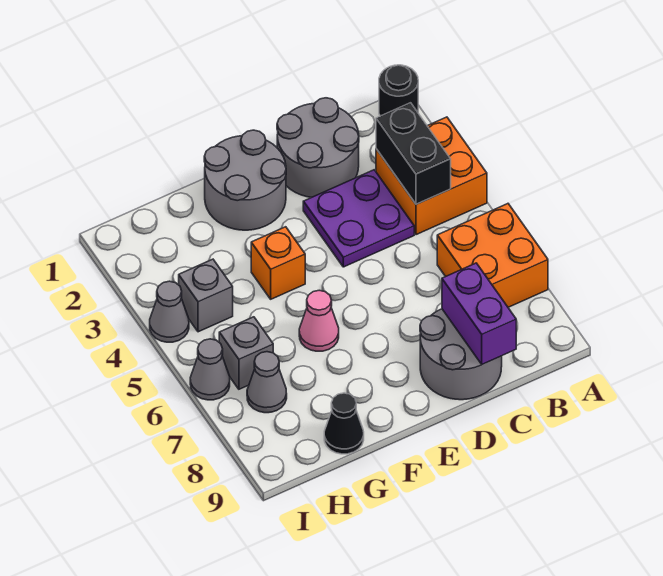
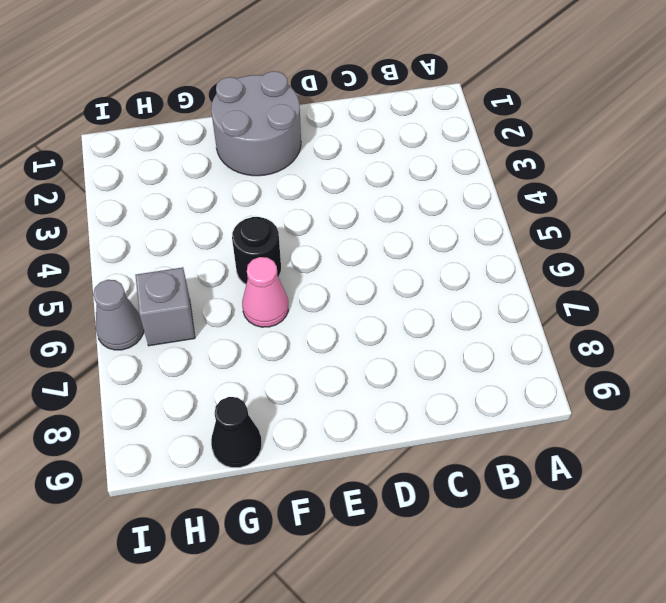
black round brick F5 level 1 -> black round brick A1 level 1
none -> orange brick A3:B4 level 1
none -> orange brick A6:B7 level 1
none -> grey round brick C1:D2 level 1

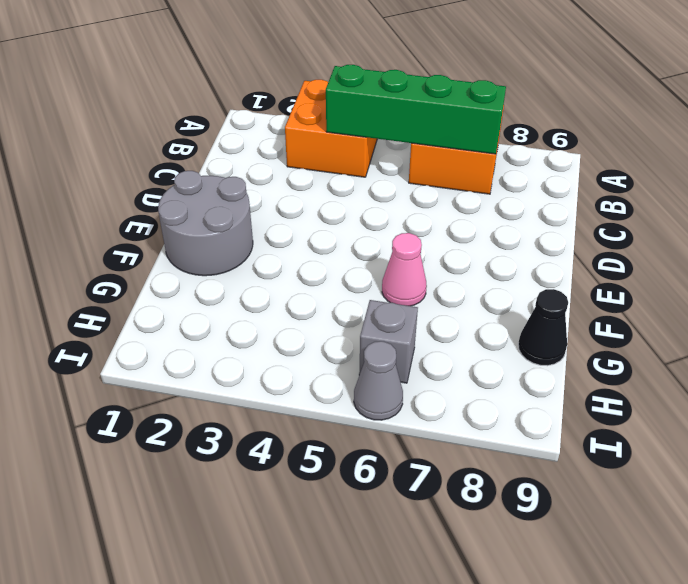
green brick B4:B7 level 2 -> black brick B3:B4 level 2
none -> black round brick A1 level 1
none -> grey round brick C1:D2 level 1
none -> purple plate C3:D4 level 1

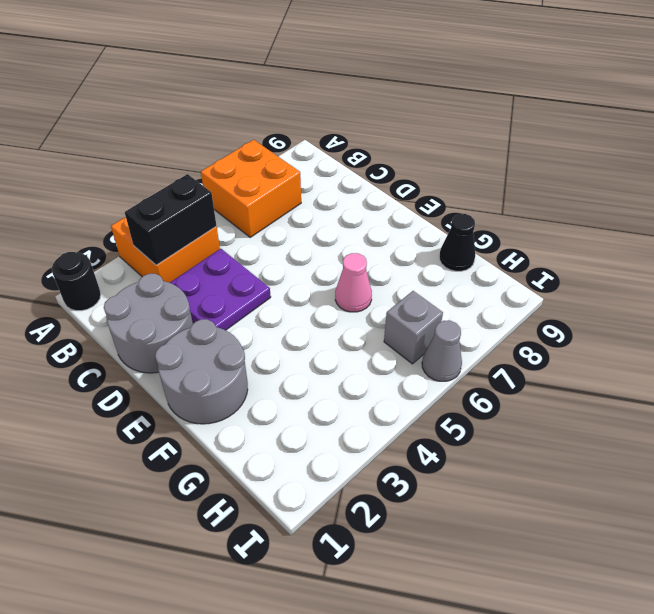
none -> grey round brick C8:D9 level 1
none -> orange brick F4 level 1
none -> grey brick H4 level 1

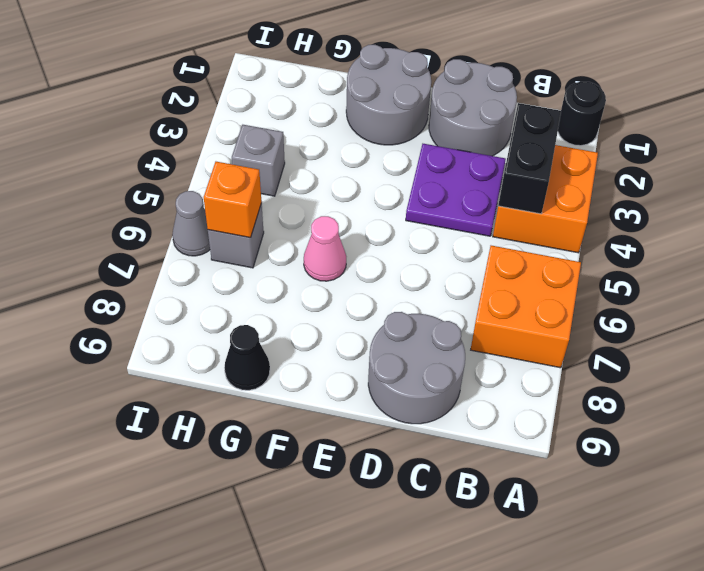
orange brick H6 level 2 -> orange brick F4 level 1
none -> grey cone H7 level 1
none -> grey cone I4 level 1
none -> purple brick C8:C9 level 2

